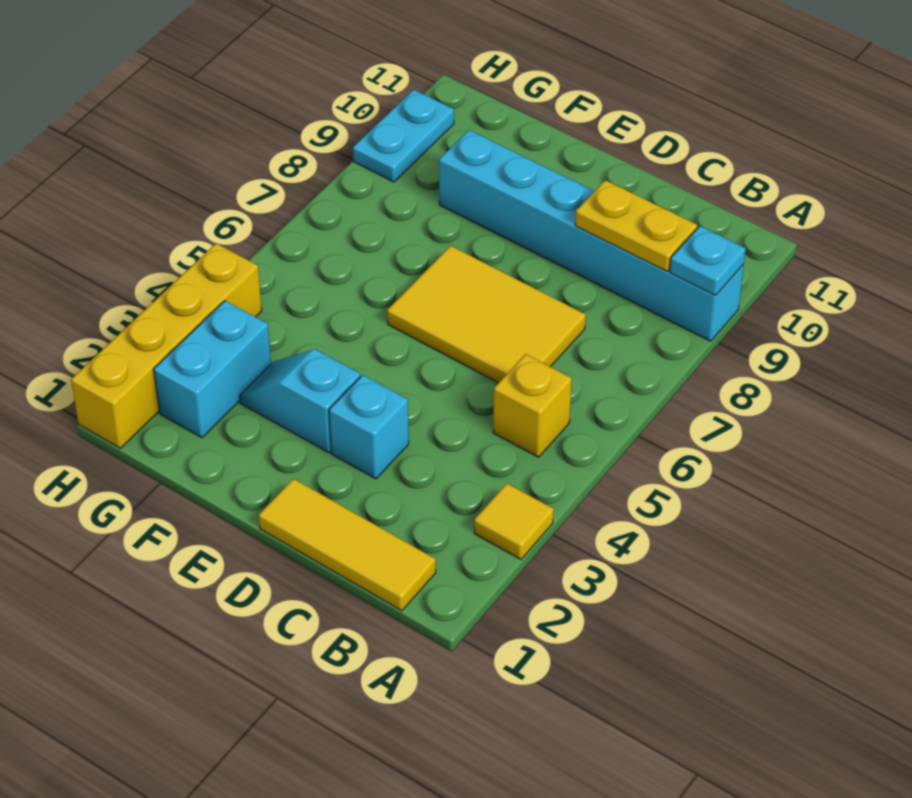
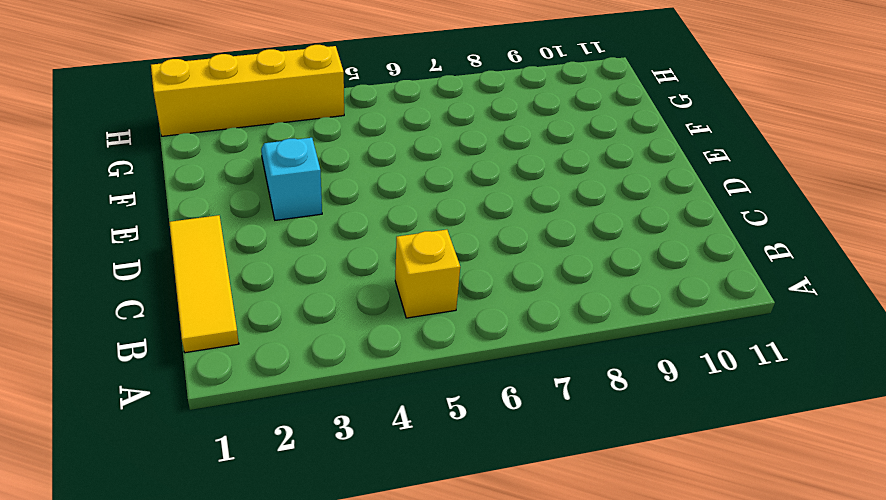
none -> yellow tile A3 level 1
none -> cyan brick A9:F9 level 1
none -> yellow tile C6:E7 level 1

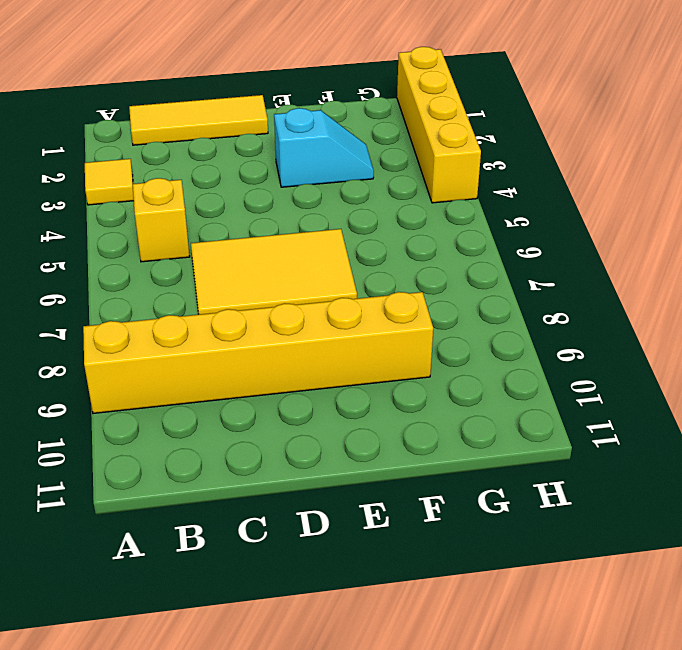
yellow brick A9:F9 level 1 -> cyan brick A9:F9 level 1
none -> cyan brick D3 level 1
none -> cyan brick G2:G3 level 1
none -> cyan plate H9:H10 level 1

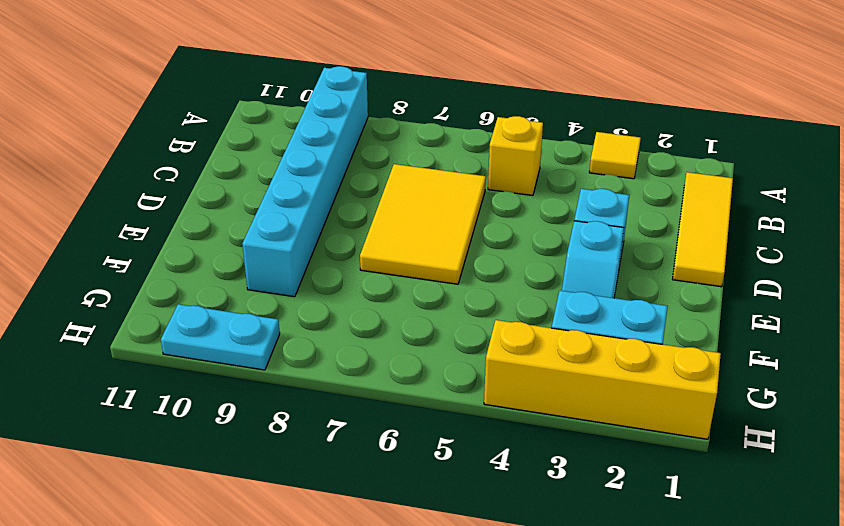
none -> cyan plate A9 level 2
none -> yellow plate B9:C9 level 2

